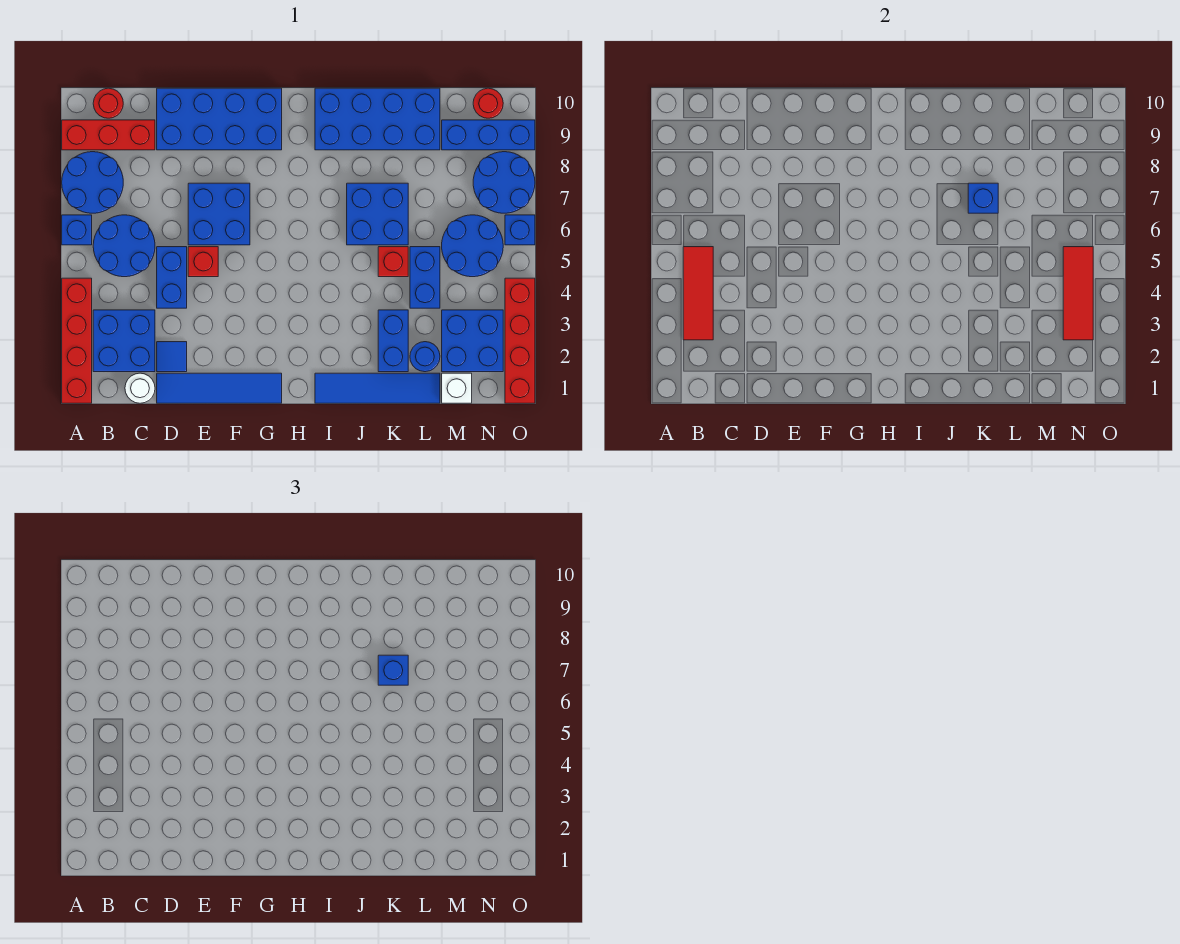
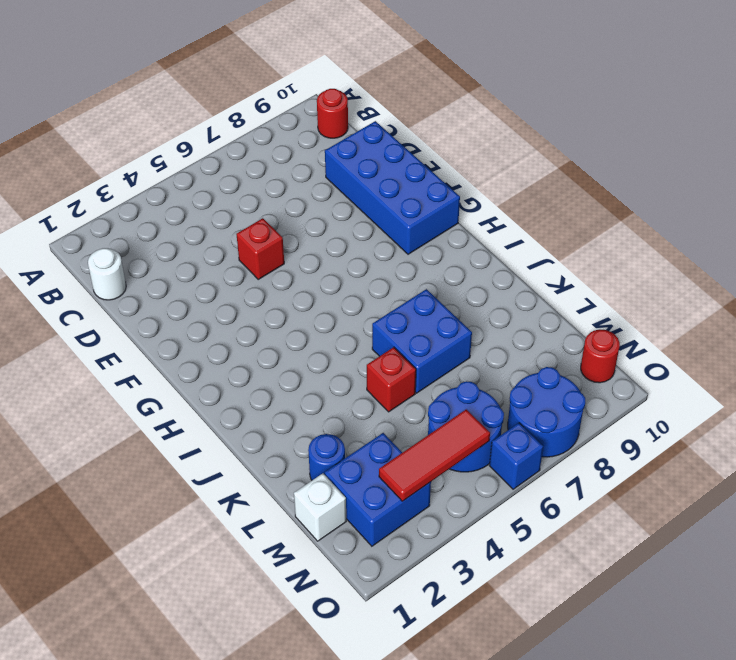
none -> red brick A1:A4 level 1
none -> blue brick A6 level 1
none -> blue round brick A7:B8 level 1
none -> red brick A9:C9 level 1

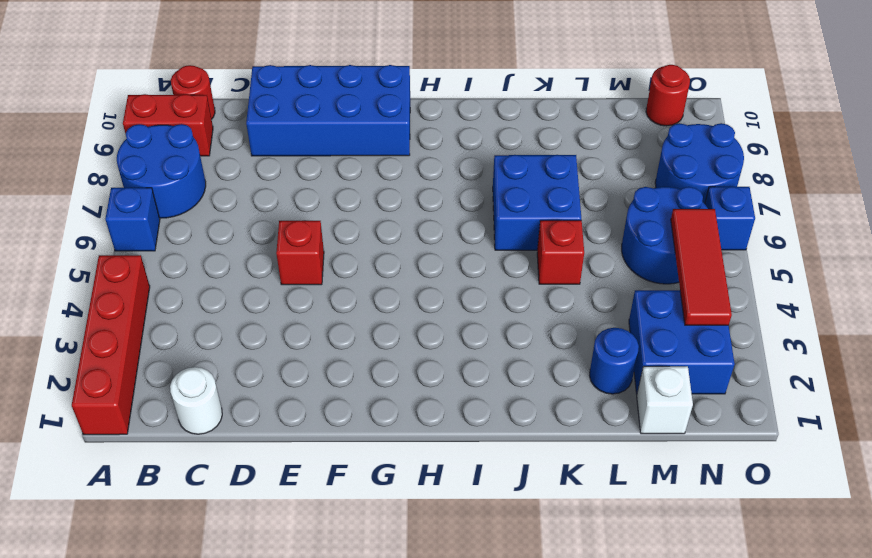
red brick A9:B9 level 1 -> red brick A9:C9 level 1
none -> blue brick B2:C3 level 1
none -> blue round brick B5:C6 level 1
none -> blue tile D1:G1 level 1
none -> blue tile D2 level 1

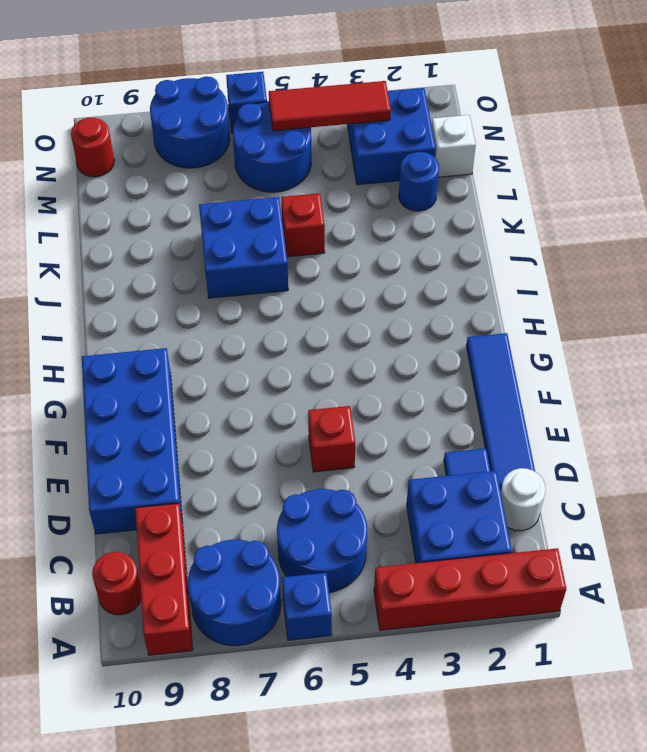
none -> blue brick D4:D5 level 1
none -> blue brick E6:F7 level 1
none -> blue tile I1:L1 level 1
none -> blue brick I9:L10 level 1

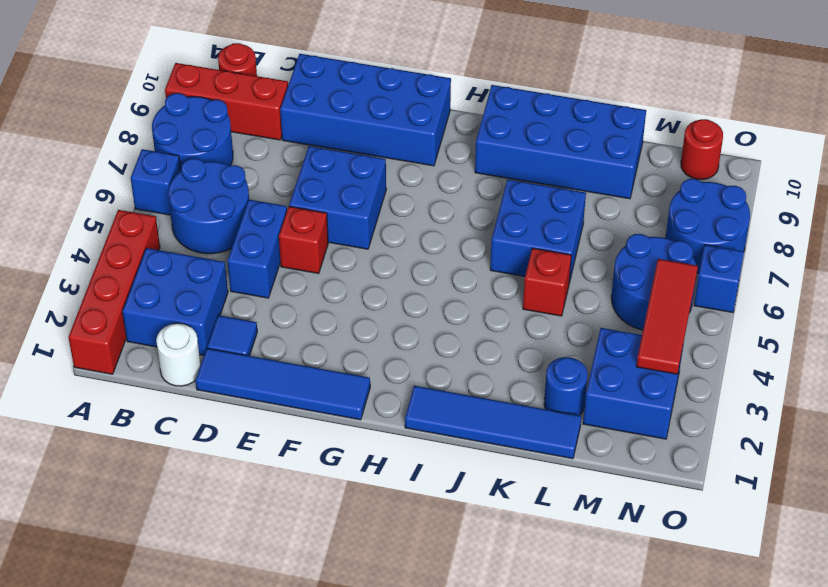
none -> blue brick K2:K3 level 1
none -> blue brick L4:L5 level 1
none -> white brick M1 level 1
none -> blue brick M9:O9 level 1

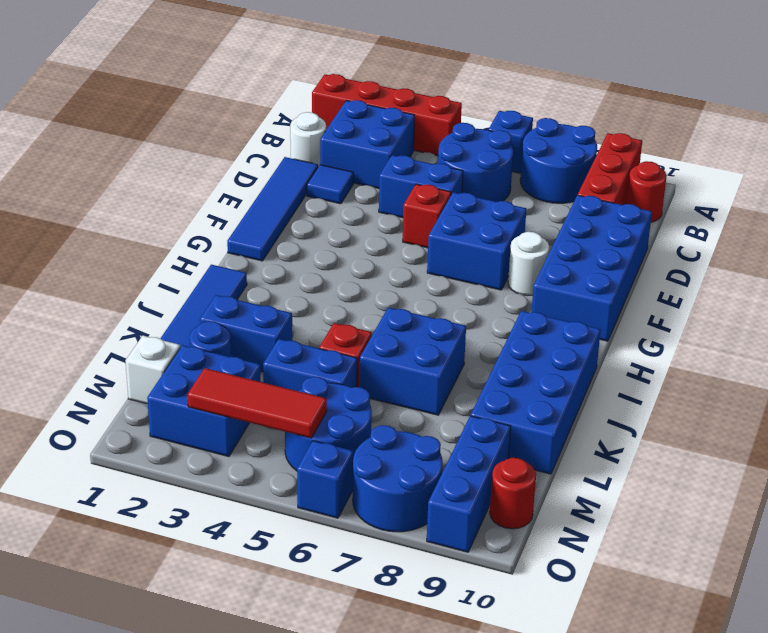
white round brick F8 level 1 -> none
none -> red brick O1:O4 level 1
none -> red tile B3:B5 level 2
none -> blue brick K7 level 2
none -> blue brick K7 level 3

